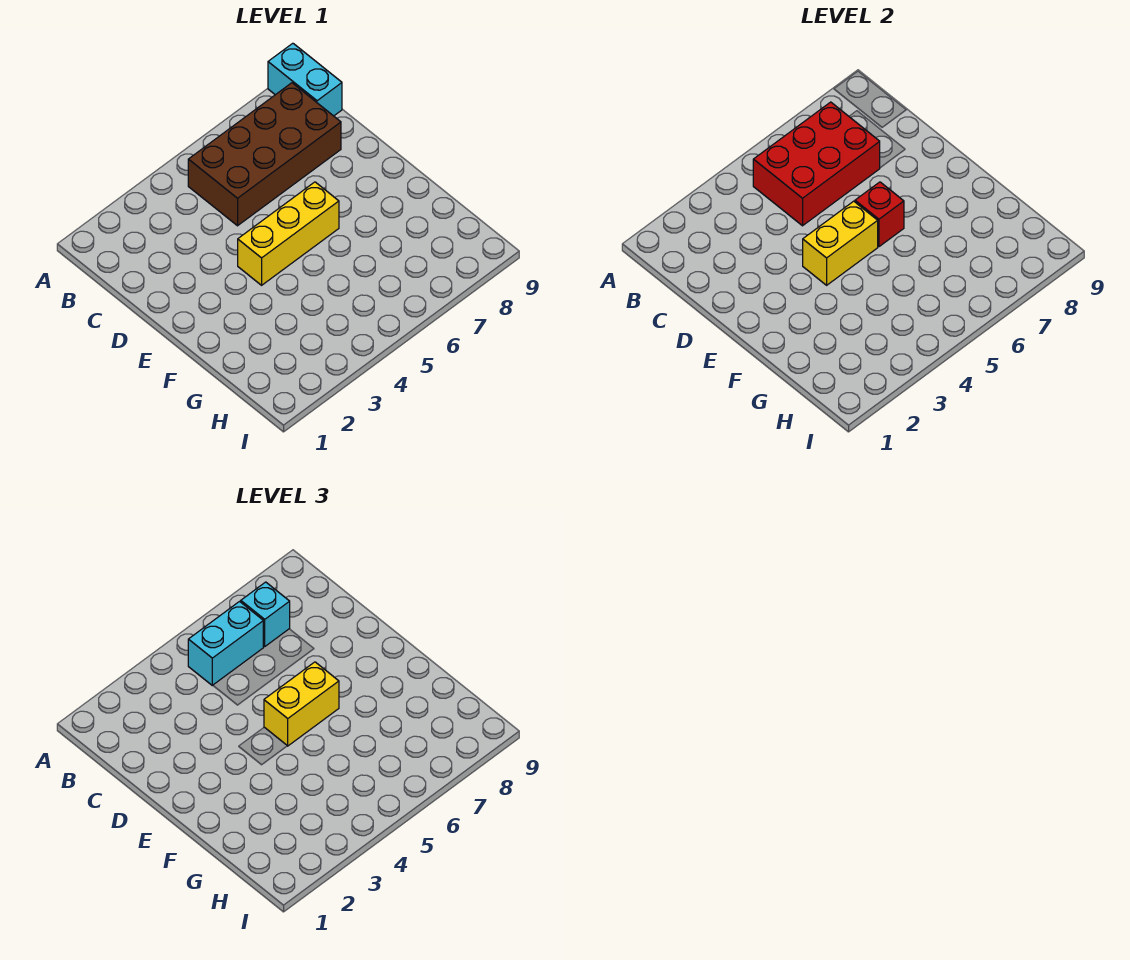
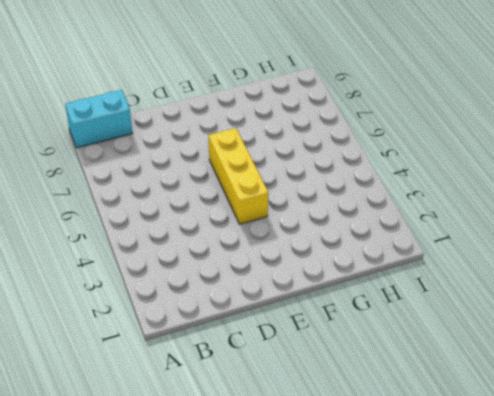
none -> brown brick B5:C8 level 1
none -> red brick B5:C7 level 2

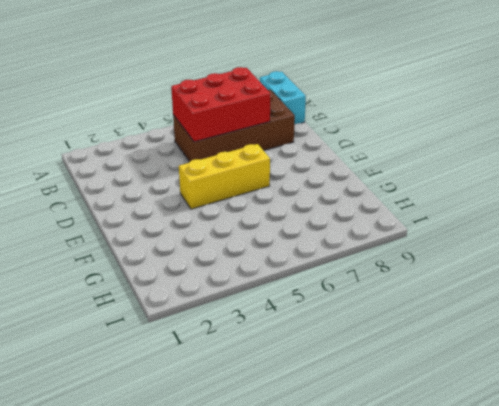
none -> yellow brick E4:E5 level 2
none -> red brick E6 level 2

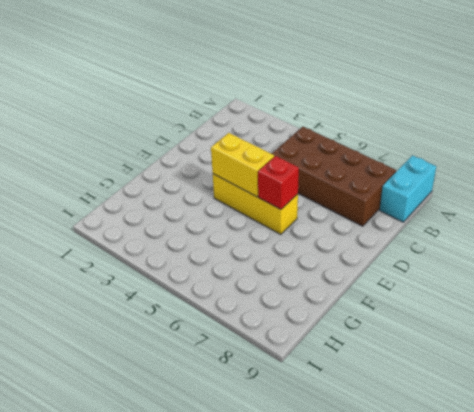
none -> red brick B5:C7 level 2
none -> cyan brick B5:B6 level 3

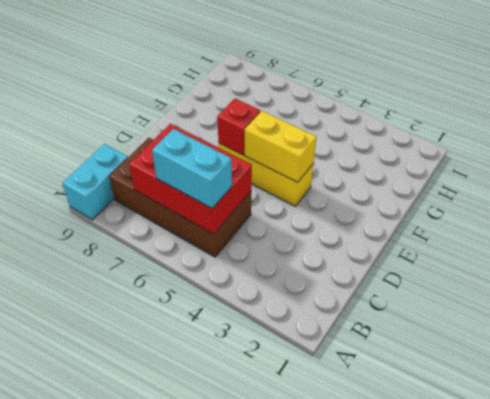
none -> cyan brick B7 level 3
none -> yellow brick E5:E6 level 3

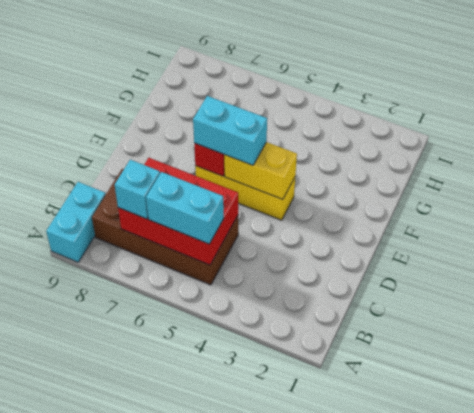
cyan brick E5:E6 level 3 -> yellow brick E5:E6 level 3

